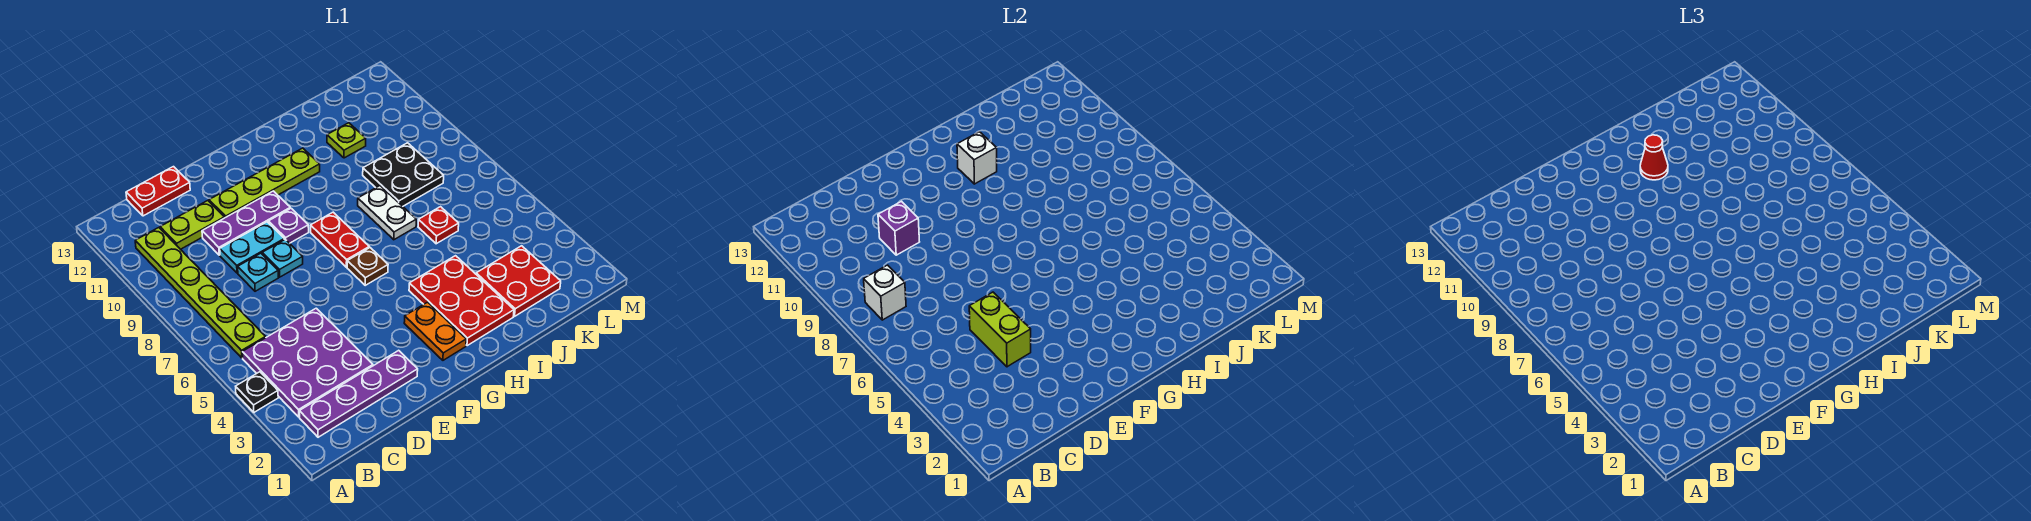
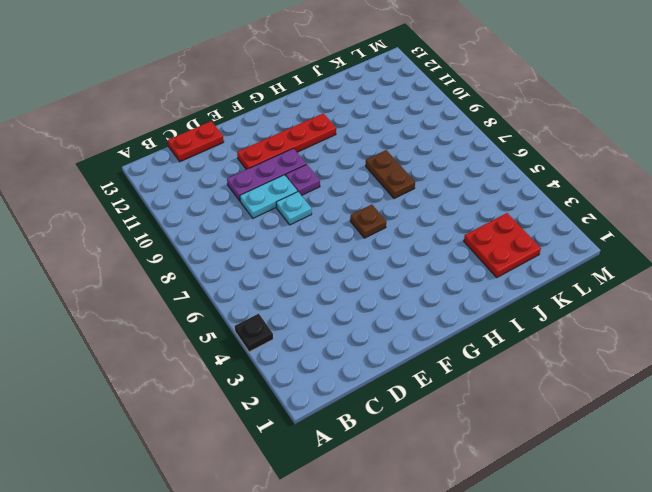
red plate E11:H11 level 1 -> lime plate E11:H11 level 1
brown plate I7:I8 level 1 -> white plate I7:I8 level 1
none -> purple plate B2:E2 level 1
none -> purple plate B3:D5 level 1
none -> lime plate B6:B11 level 1

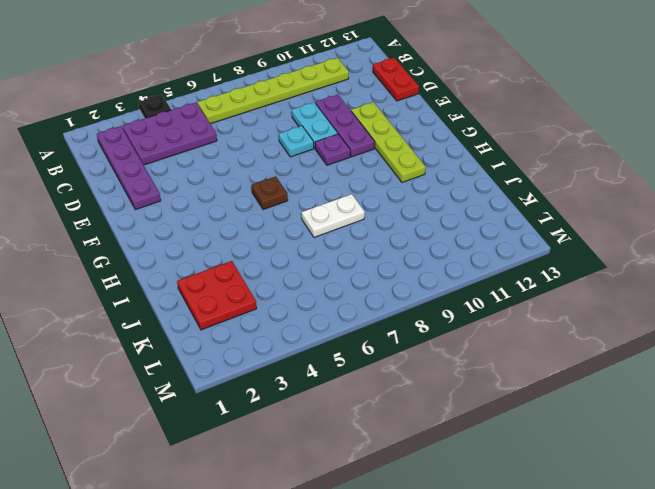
purple plate B3:C5 level 1 -> purple plate B3:D5 level 1
none -> lime plate C11:D11 level 1
none -> cyan plate D8 level 1
none -> orange plate G2:G3 level 1

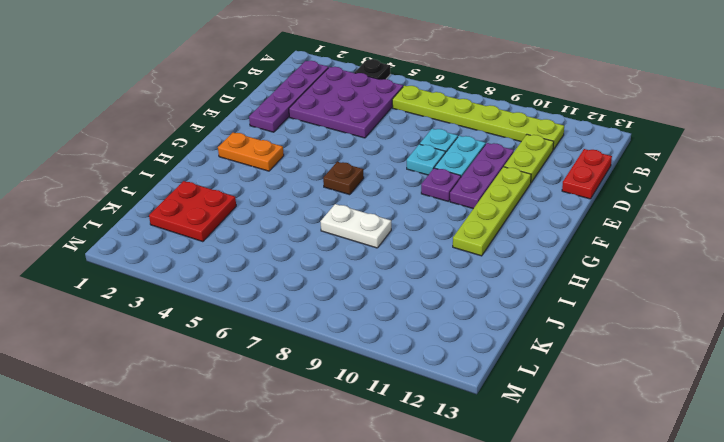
none -> red plate G7:G8 level 1
none -> red plate H2:I4 level 1
none -> red plate J6 level 1

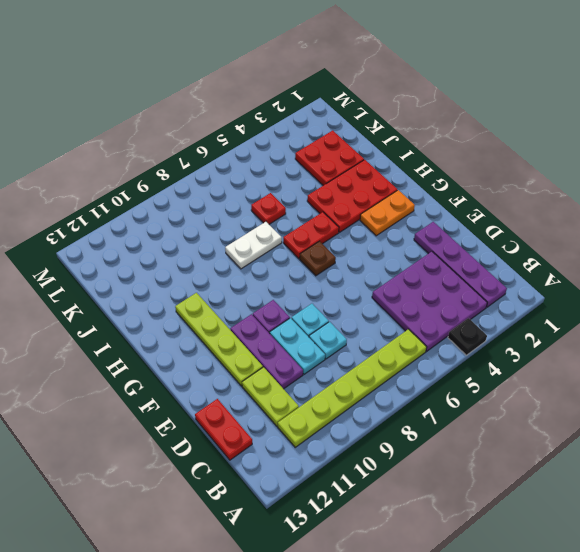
red plate H5:H6 level 1 -> red plate G7:G8 level 1
none -> black plate J8:K9 level 1
none -> lime plate J11 level 1
none -> white brick B8 level 2

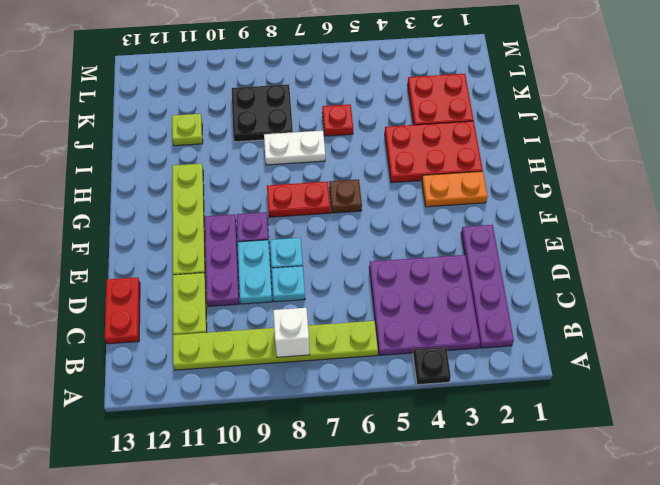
none -> lime brick D4:D5 level 2
none -> purple brick D10 level 2
none -> white brick H11 level 2

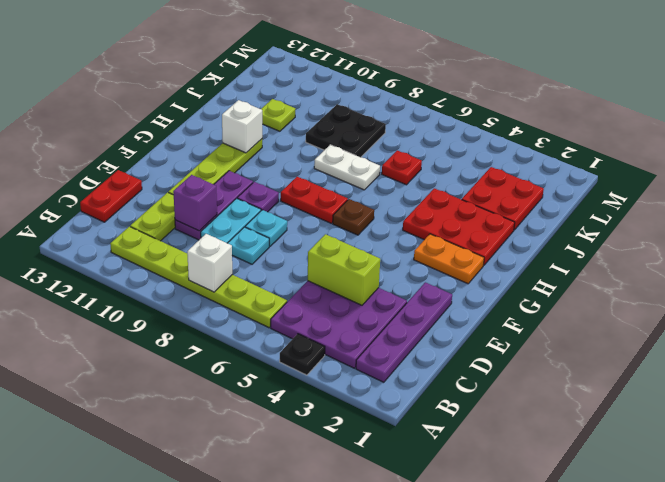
none -> red cone H11 level 3

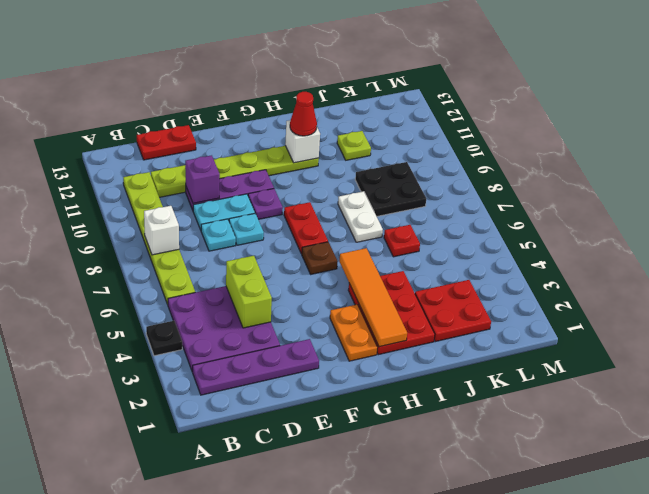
orange tile H2:H5 level 2 -> none

